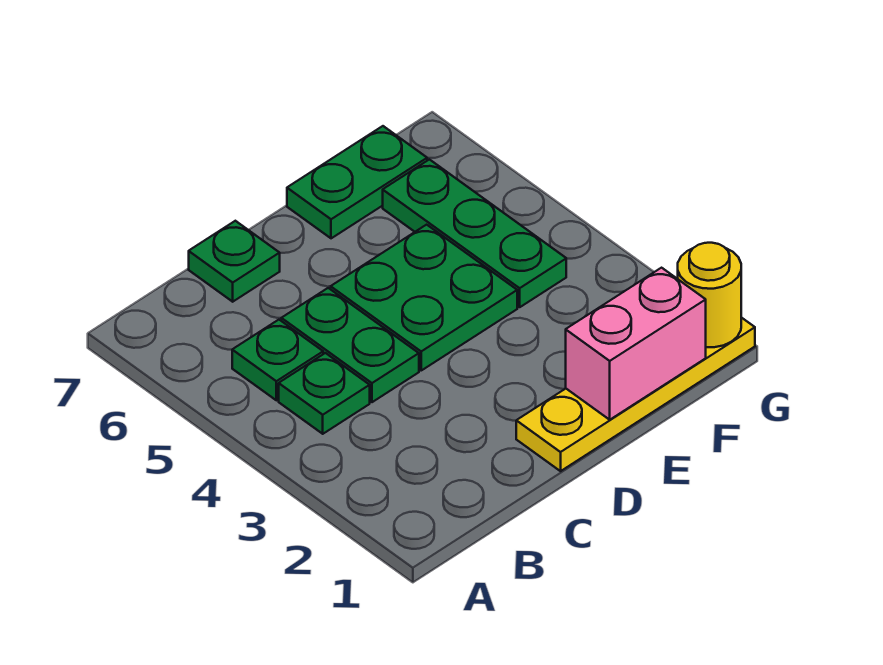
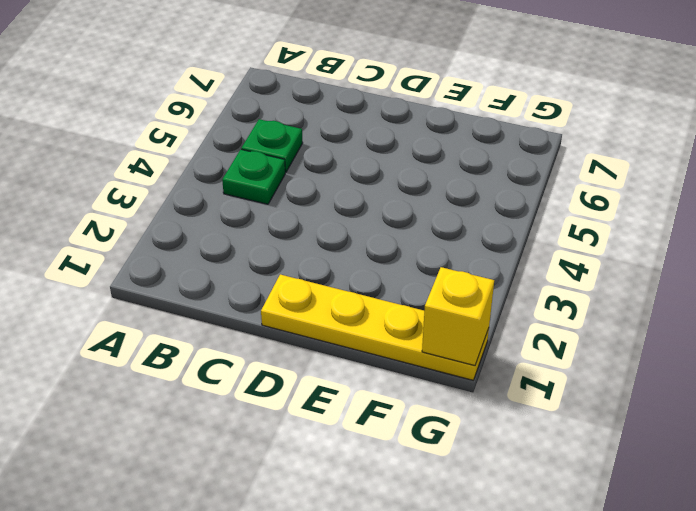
yellow brick G1 level 2 -> yellow round brick G1 level 2
none -> green plate C4:C5 level 1
none -> green plate C7 level 1

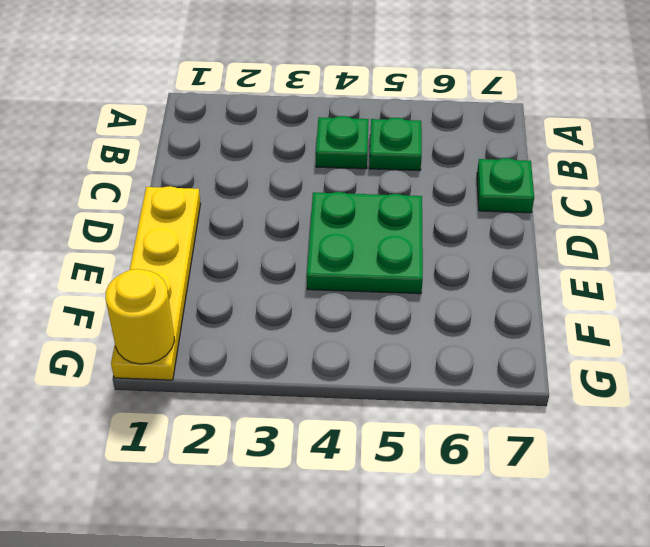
none -> green plate C4:C5 level 1
none -> green plate E7:F7 level 1

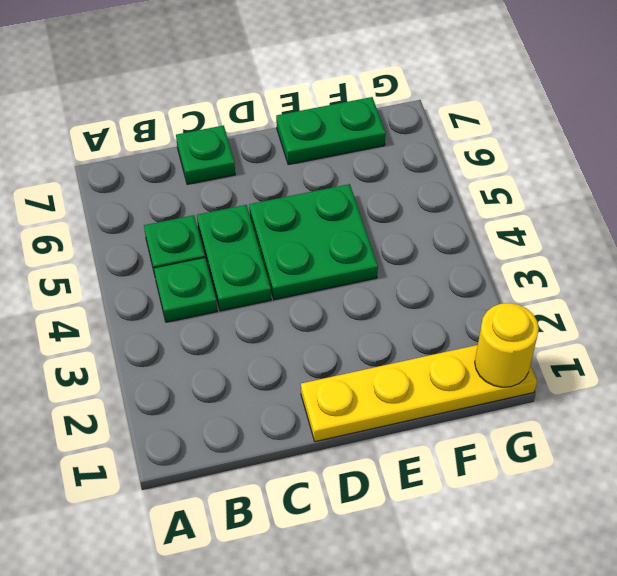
none -> green plate F4:F6 level 1
none -> pink brick E1:F1 level 2

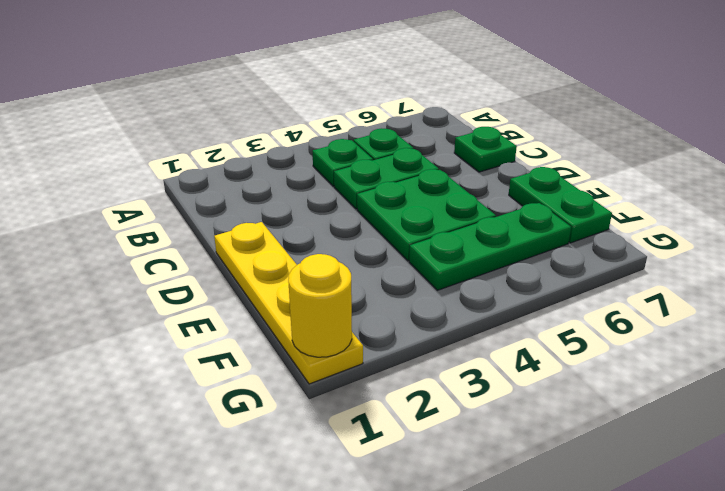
none -> pink brick E1:F1 level 2

